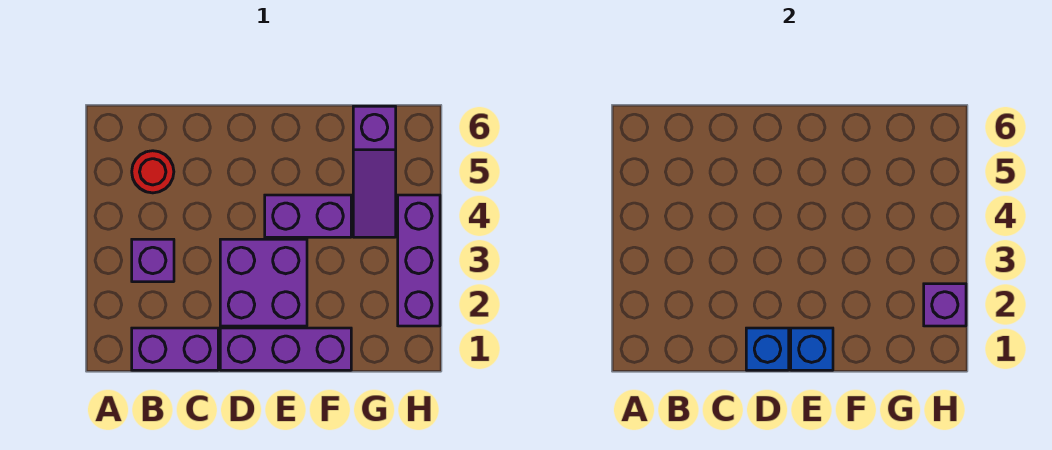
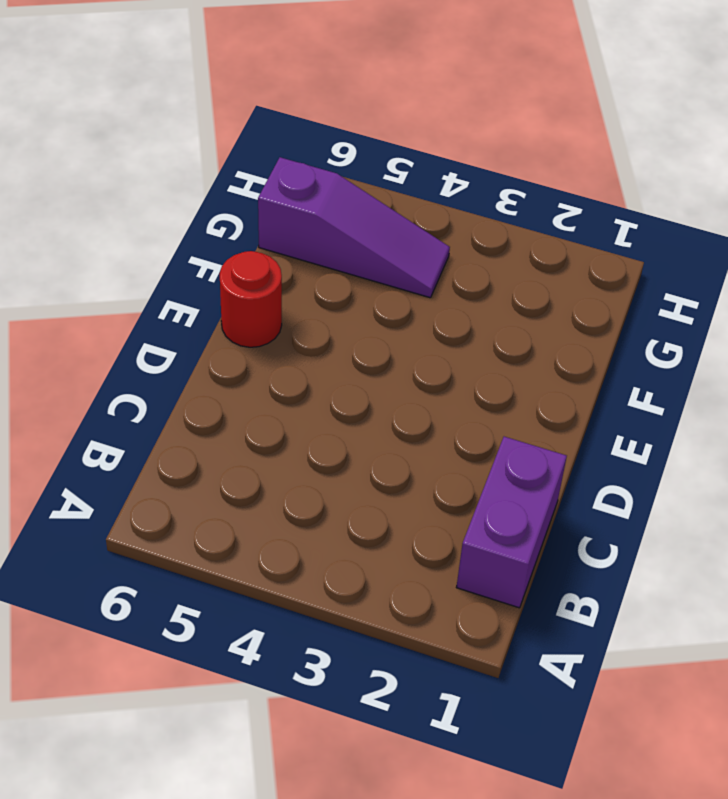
red round brick E6 level 1 -> red round brick B5 level 1
none -> purple brick B3 level 1
none -> purple brick D1:F1 level 1

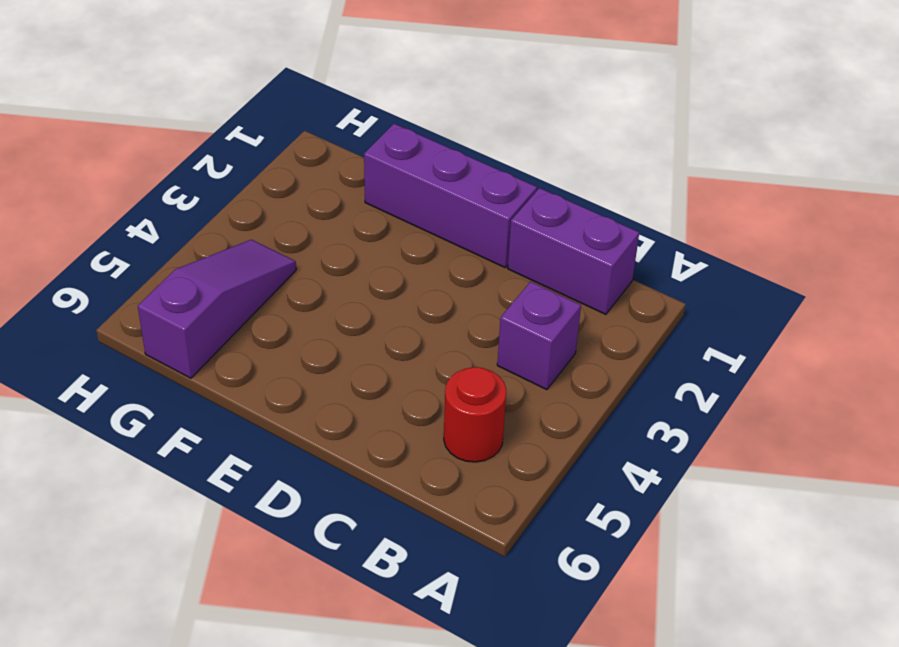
none -> purple brick D2:E3 level 1
none -> purple brick E4:F4 level 1

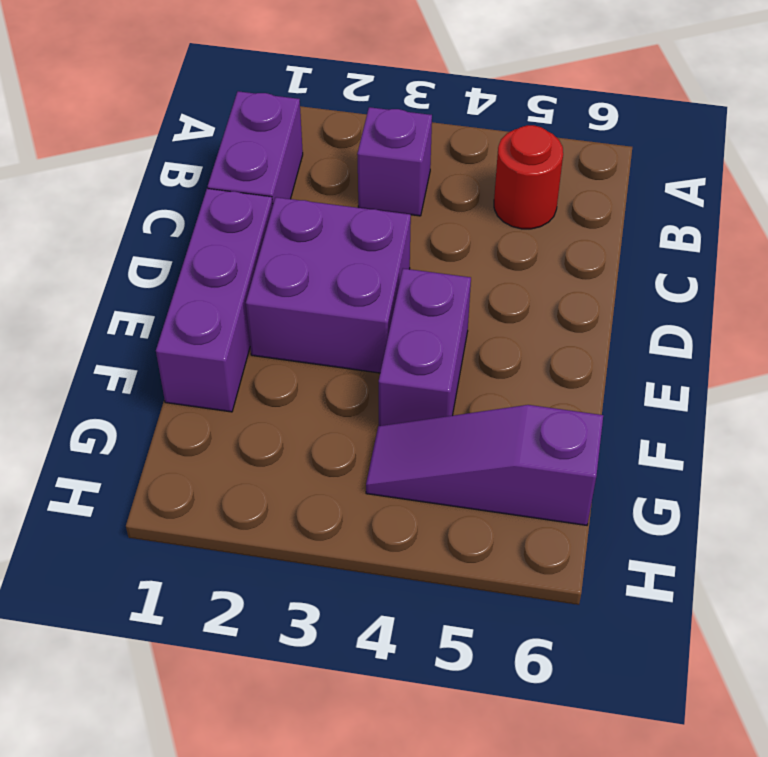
none -> purple brick H2:H4 level 1
none -> blue brick D1 level 2

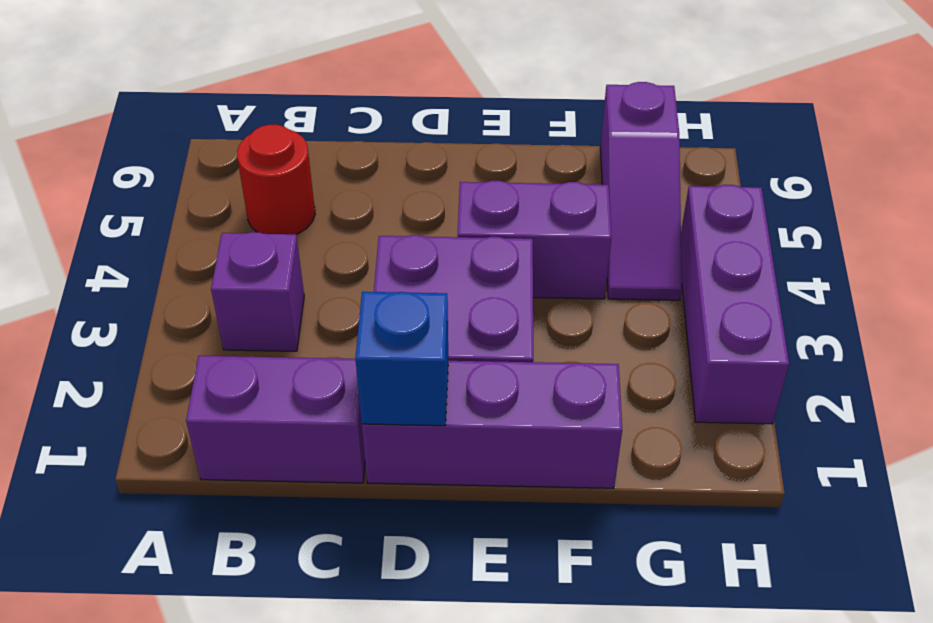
none -> blue brick E1 level 2
none -> purple brick H2 level 2

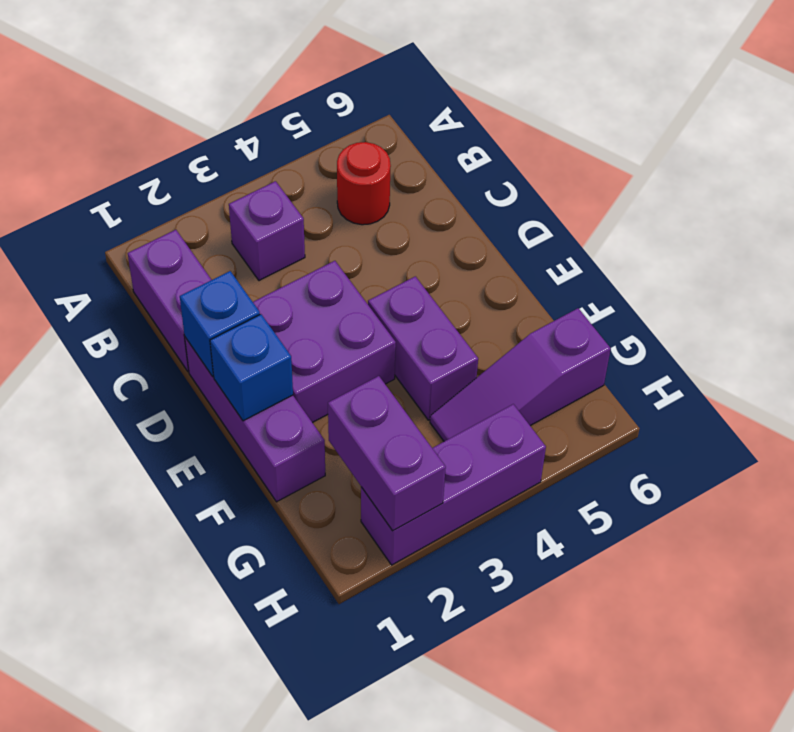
purple brick G2:H2 level 2 -> purple brick H2 level 2

